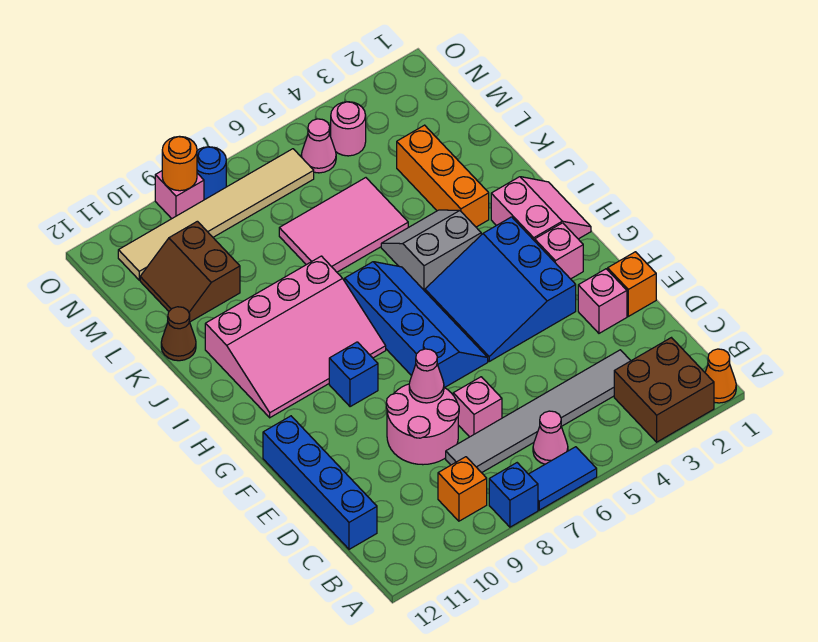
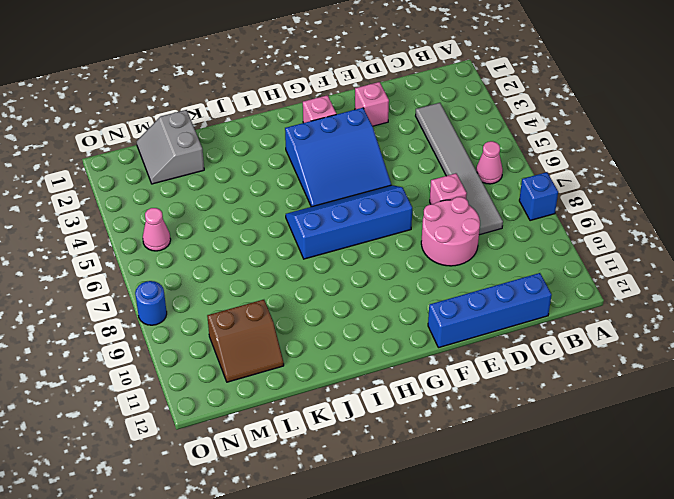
grey slope L1:M2 level 1 top L -> grey slope I4:J5 level 1 top I
none -> orange cone A1 level 1
none -> brown brick A2:B3 level 1
none -> blue tile A6:A7 level 1
none -> orange brick B9 level 1

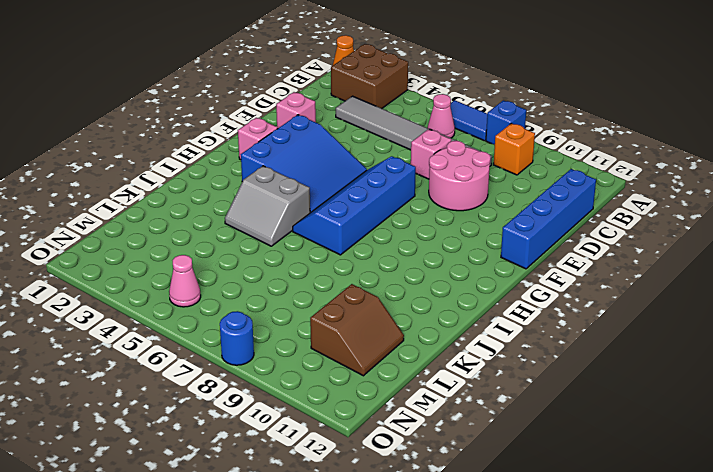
none -> orange brick E1 level 1
none -> blue brick G9 level 1
none -> pink slope H1:I2 level 1 top 2
none -> pink slope H8:J11 level 1 top J

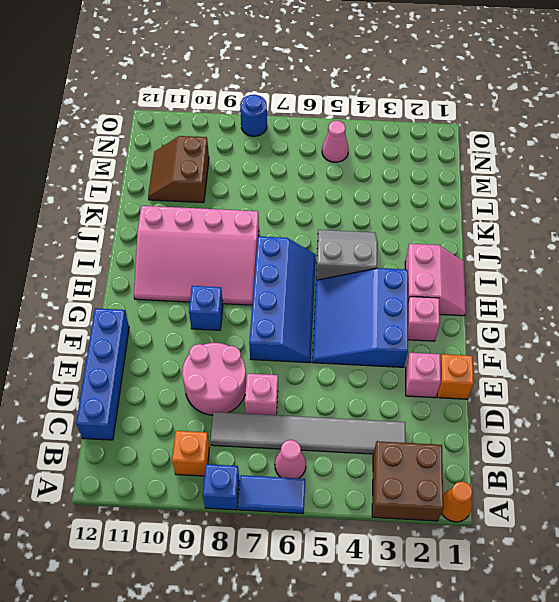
none -> orange brick J3:L3 level 1
none -> pink tile K5:L7 level 1
none -> brown cone K12 level 1
none -> pink round brick N4 level 1

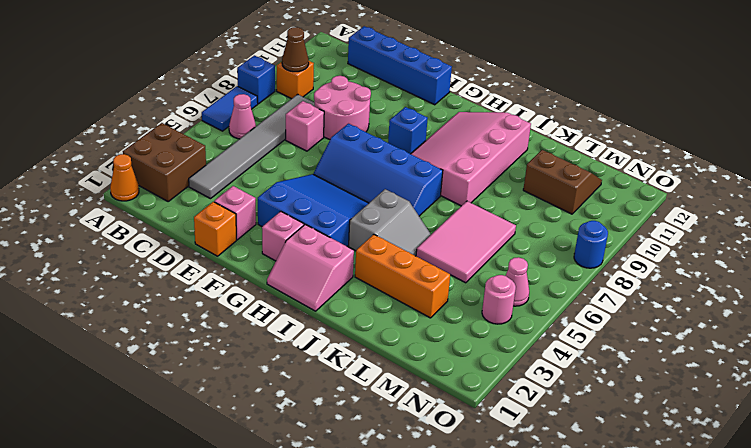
brown cone B9 level 2 -> brown cone K12 level 1
none -> tan tile N6:N11 level 1
none -> pink brick O9 level 1
none -> pink cone E8 level 2
none -> orange round brick O9 level 2

